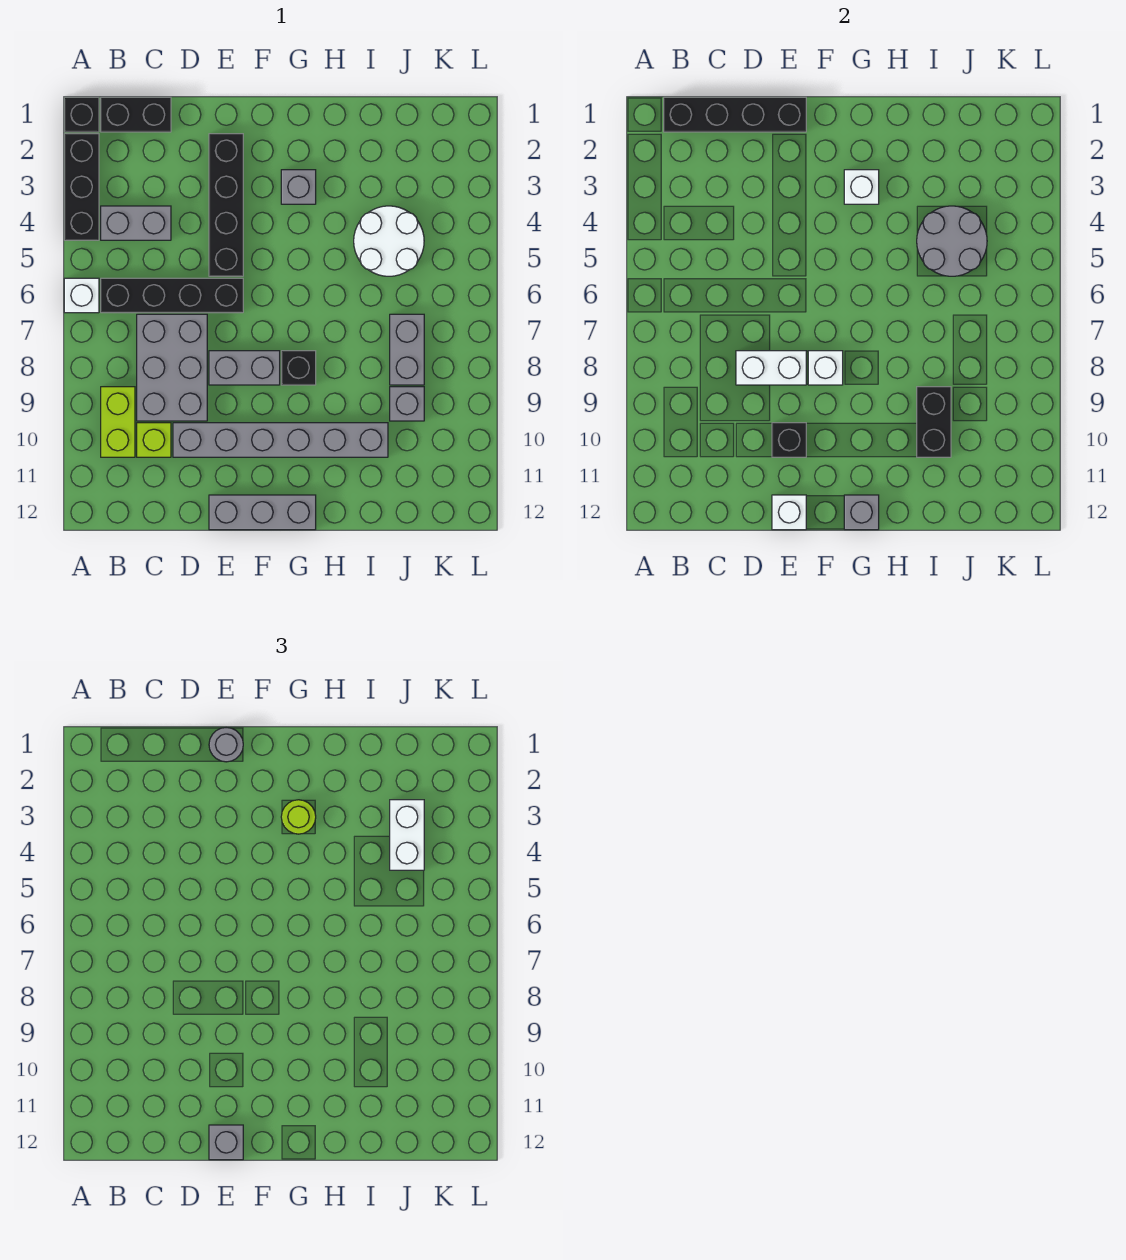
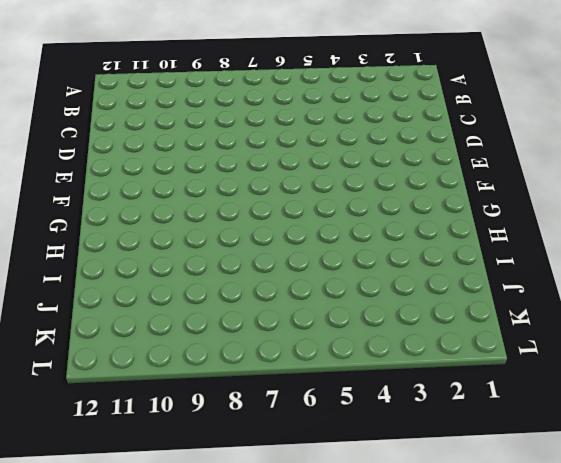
none -> black brick A1 level 1
none -> black brick A2:A4 level 1
none -> white brick A6 level 1
none -> black brick B1:C1 level 1

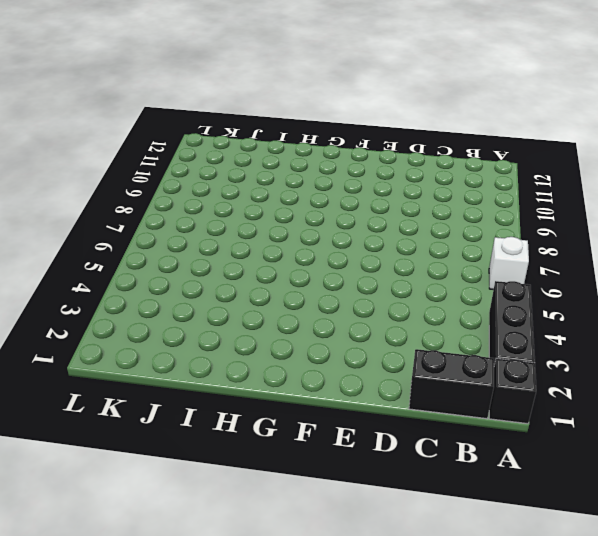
none -> grey brick B4:C4 level 1
none -> black brick B6:E6 level 1
none -> lime brick B9:B10 level 1
none -> grey brick C7:D9 level 1

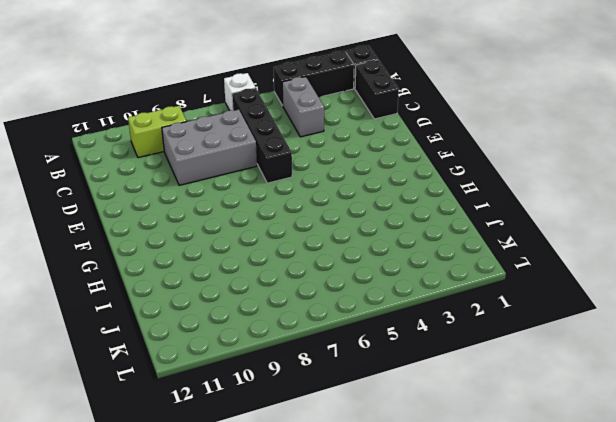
none -> lime brick C10 level 1
none -> grey brick D10:I10 level 1
none -> black brick E2:E5 level 1
none -> grey brick E8:F8 level 1

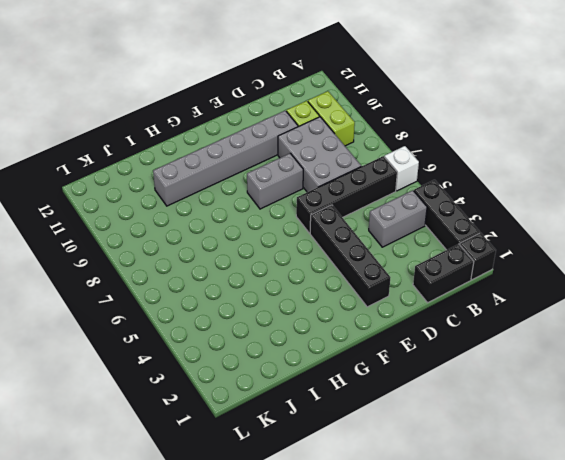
none -> grey brick E12:G12 level 1
none -> grey brick G3 level 1
none -> black brick G8 level 1
none -> white round brick I4:J5 level 1

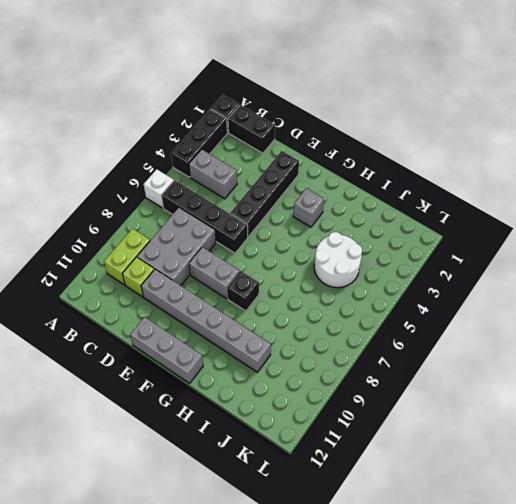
none -> grey brick J7:J8 level 1
none -> grey brick J9 level 1
none -> black brick B1:E1 level 2
none -> white brick D8:E8 level 2

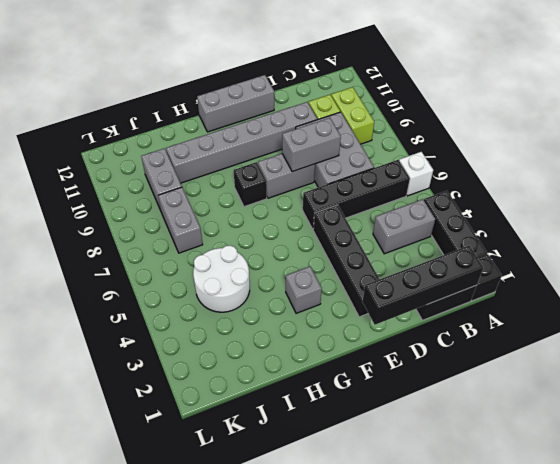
grey brick D8:E8 level 2 -> white brick D8:E8 level 2
grey brick J9:J10 level 1 -> grey brick J9 level 1
none -> black brick E10 level 2
none -> white brick E12 level 2
none -> white brick F8 level 2
none -> white brick G3 level 2

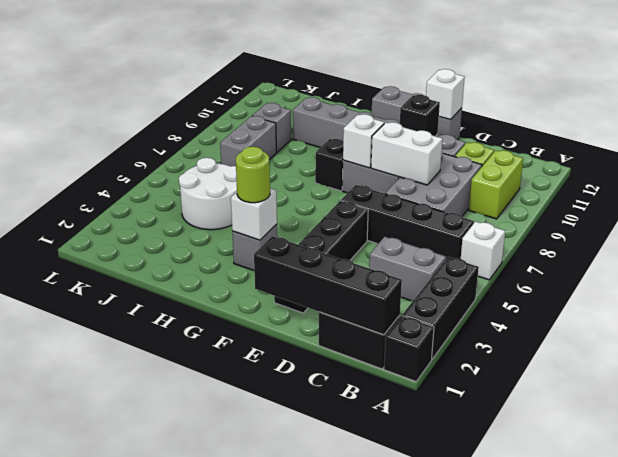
none -> grey brick G12 level 2
none -> grey round brick I4:J5 level 2
none -> black brick I9:I10 level 2
none -> grey round brick E1 level 3

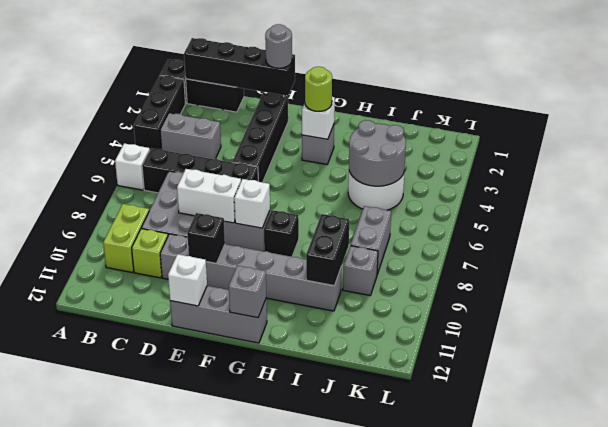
none -> grey brick E12 level 3
none -> white brick J3:J4 level 3

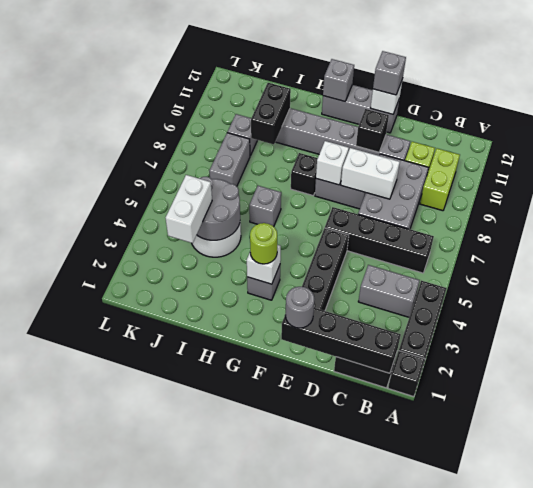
grey brick H6 level 1 -> none
none -> white brick A6 level 1

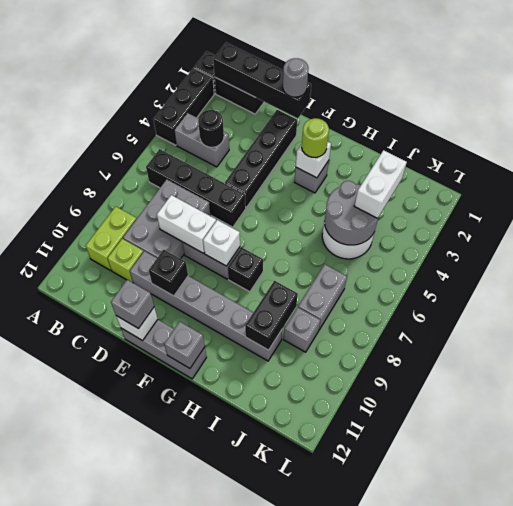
black round brick C4 level 2 -> none
none -> white brick A6 level 1

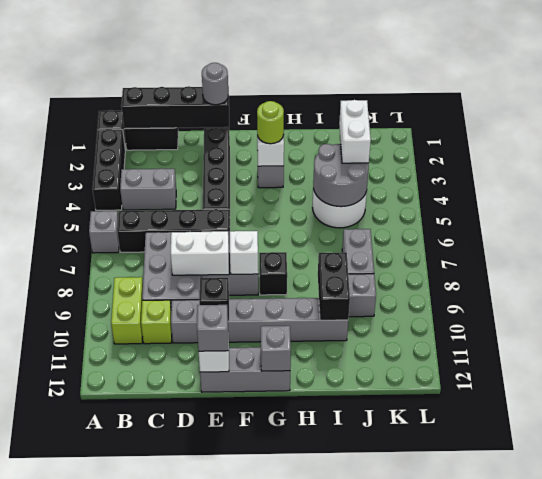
grey brick A6 level 1 -> white brick A6 level 1

